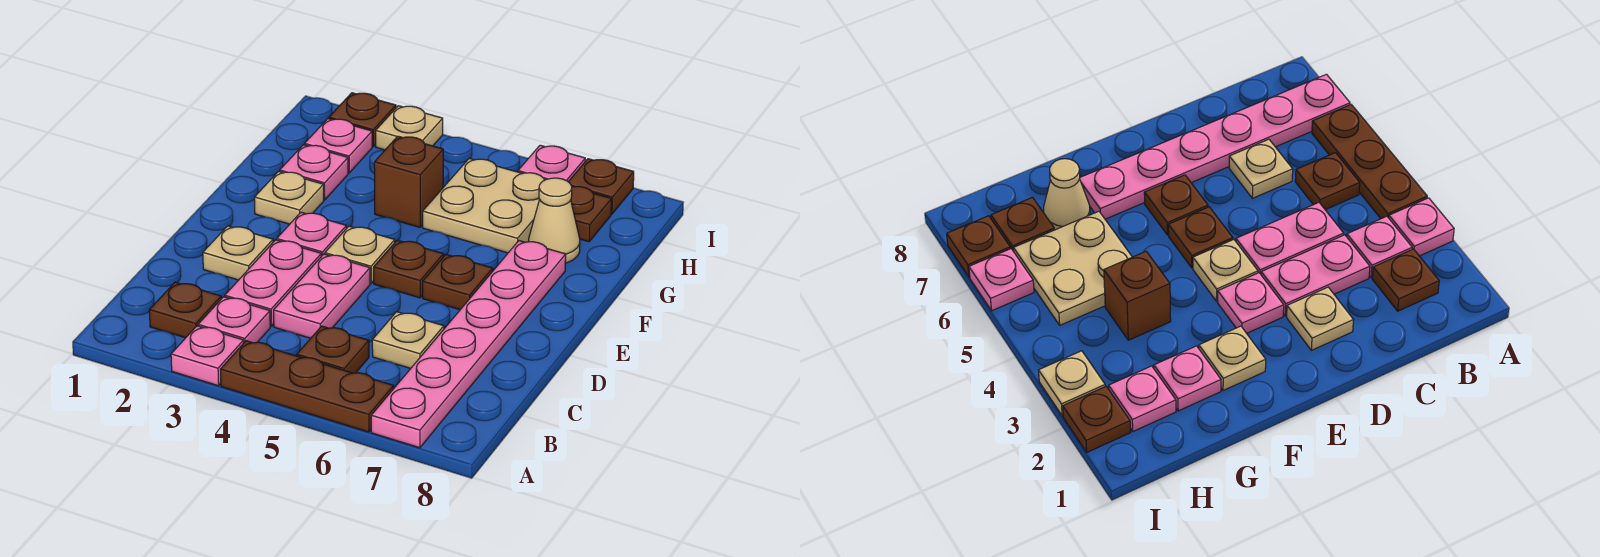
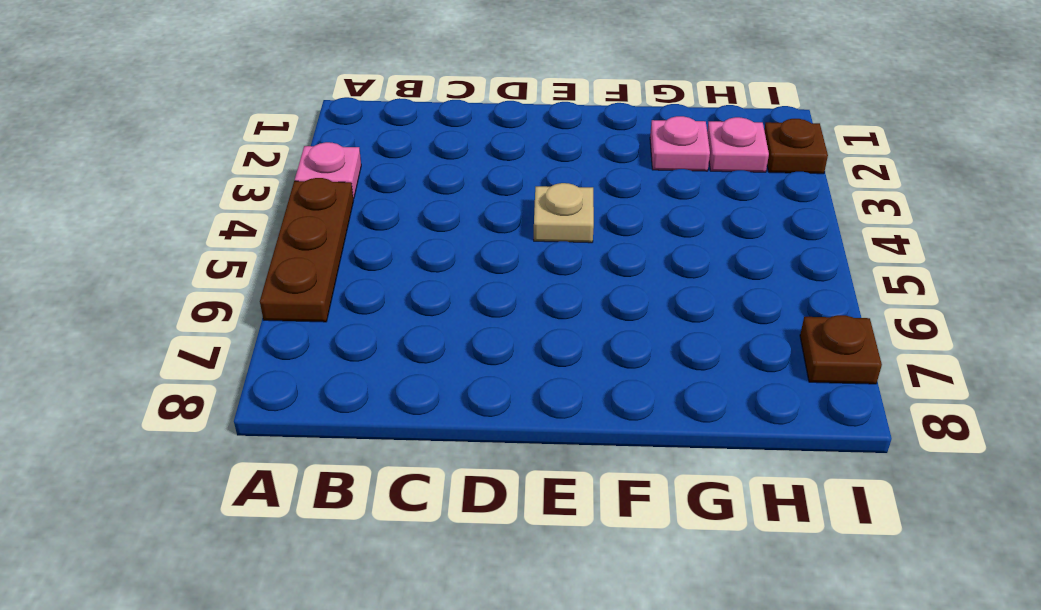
none -> pink plate A7:F7 level 1
none -> brown plate B2 level 1
none -> pink plate B3 level 1

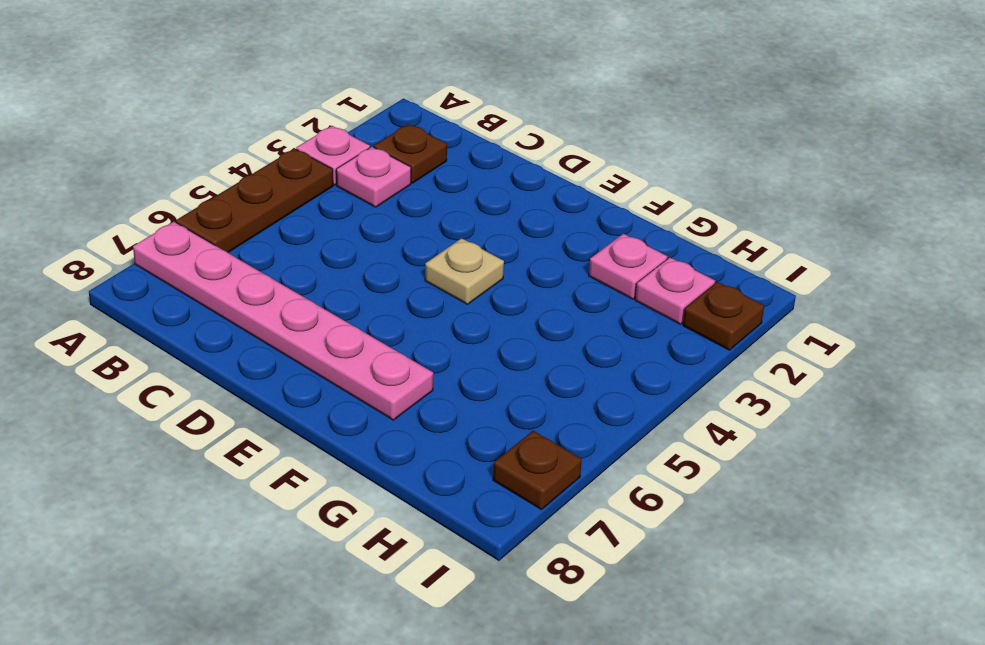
none -> brown plate B5 level 1
none -> pink plate C3:D3 level 1
none -> pink plate C4:D4 level 1

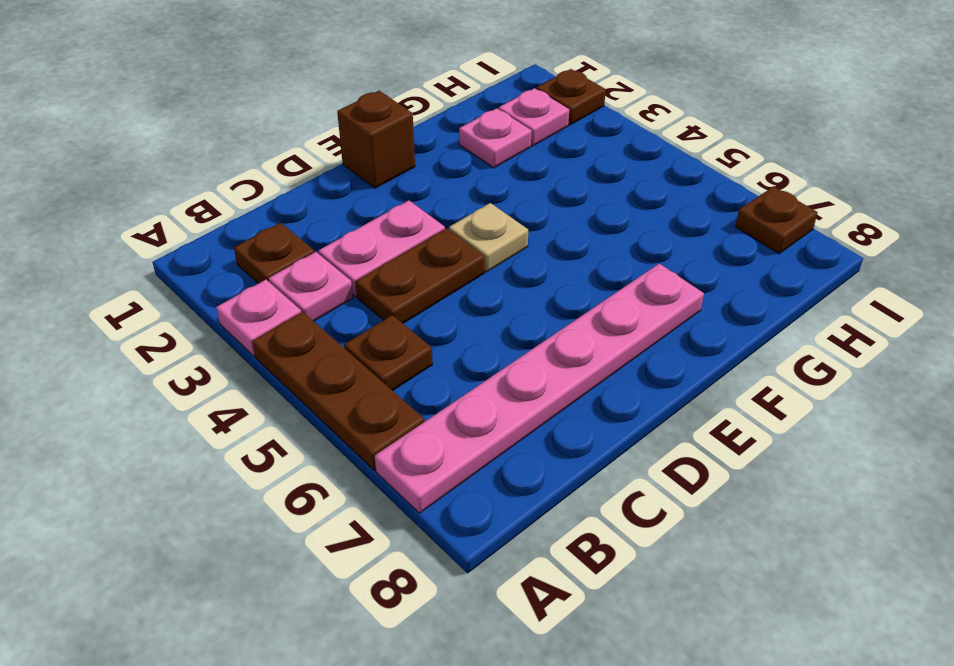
brown plate C4:D4 level 1 -> pink plate C4:D4 level 1
brown brick E1 level 1 -> brown brick G4 level 1
none -> tan plate C6 level 1
none -> tan plate D2 level 1
none -> pink plate E3 level 1

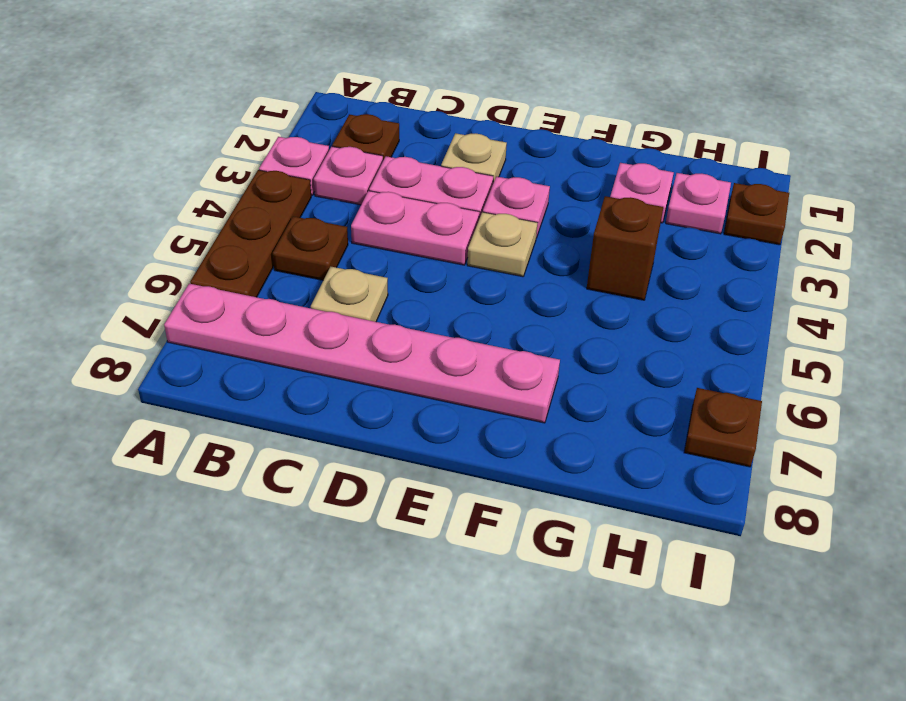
none -> brown plate E5 level 1
none -> brown plate E6 level 1
none -> tan plate F2 level 1

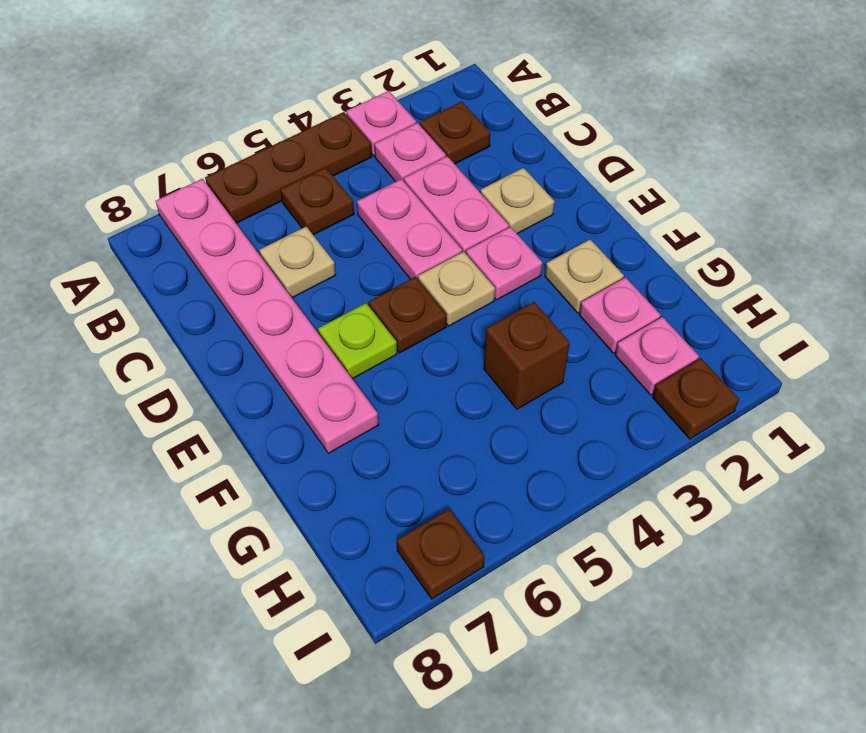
lime plate E6 level 1 -> brown plate E6 level 1
none -> tan plate G5:H6 level 1
none -> tan cone G7 level 1
none -> brown plate H7 level 1

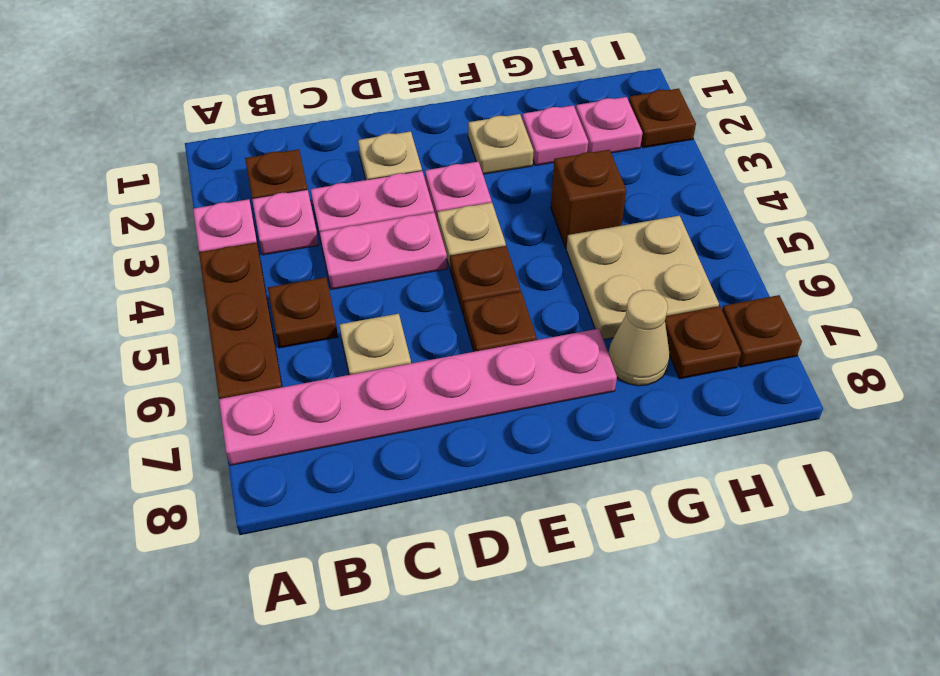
none -> tan plate I3 level 1
none -> pink plate I6 level 1

